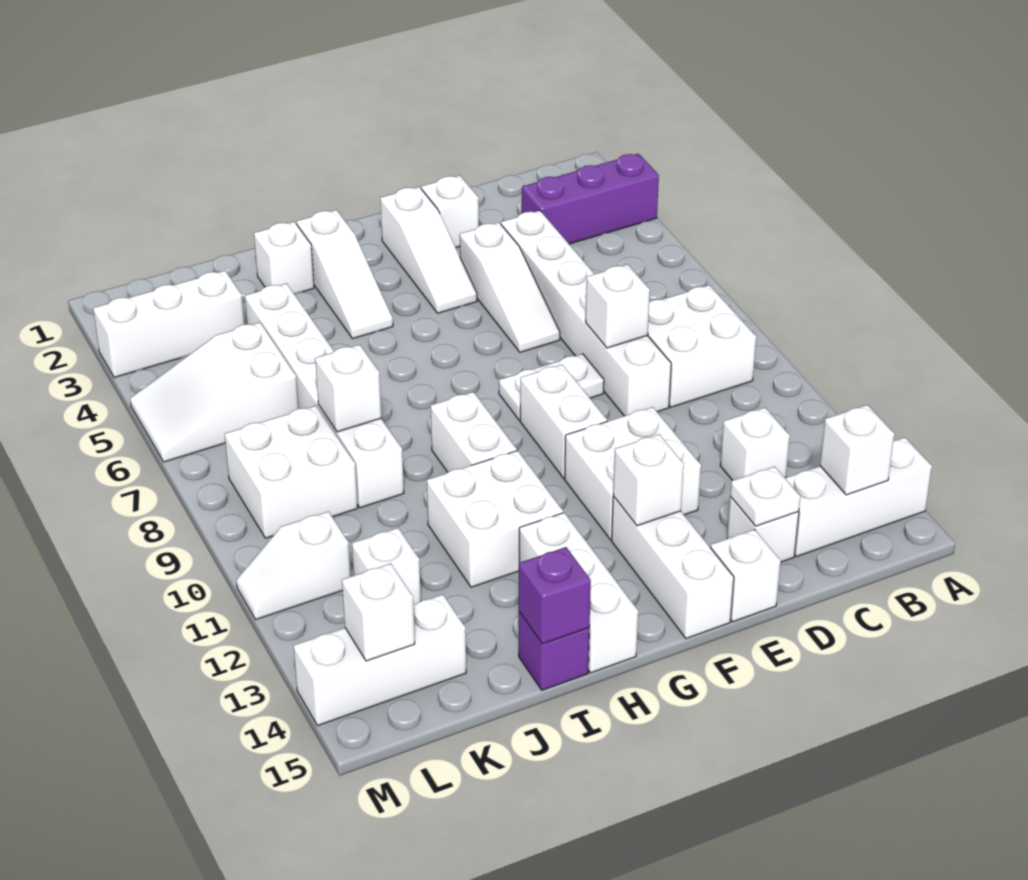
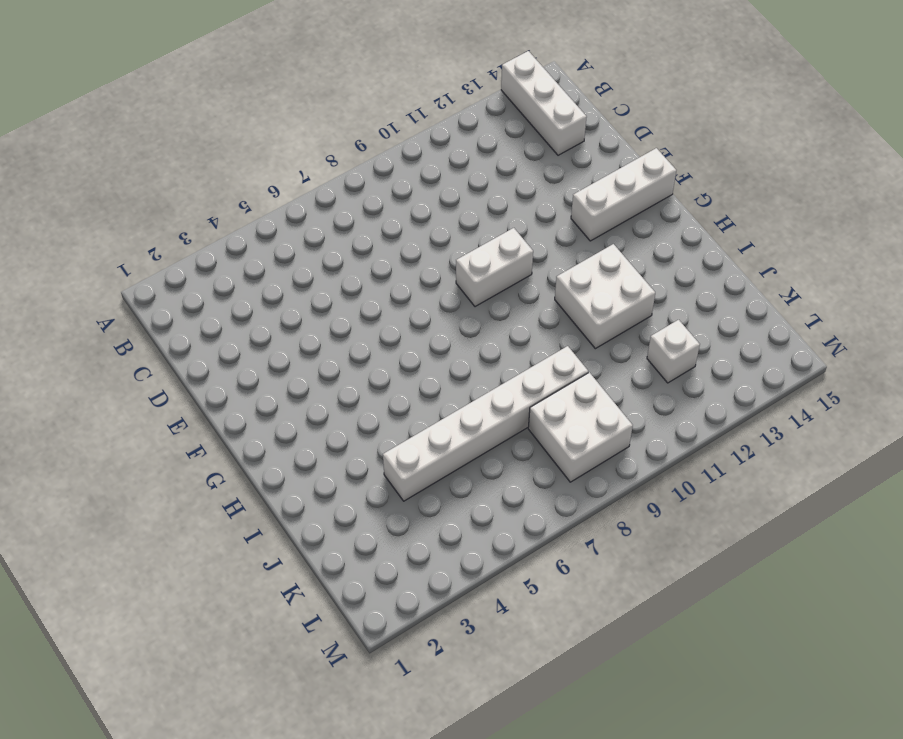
none -> purple brick A3:C3 level 1
none -> white brick B8:C9 level 1
none -> white brick C12 level 1
none -> white brick D4:D9 level 1

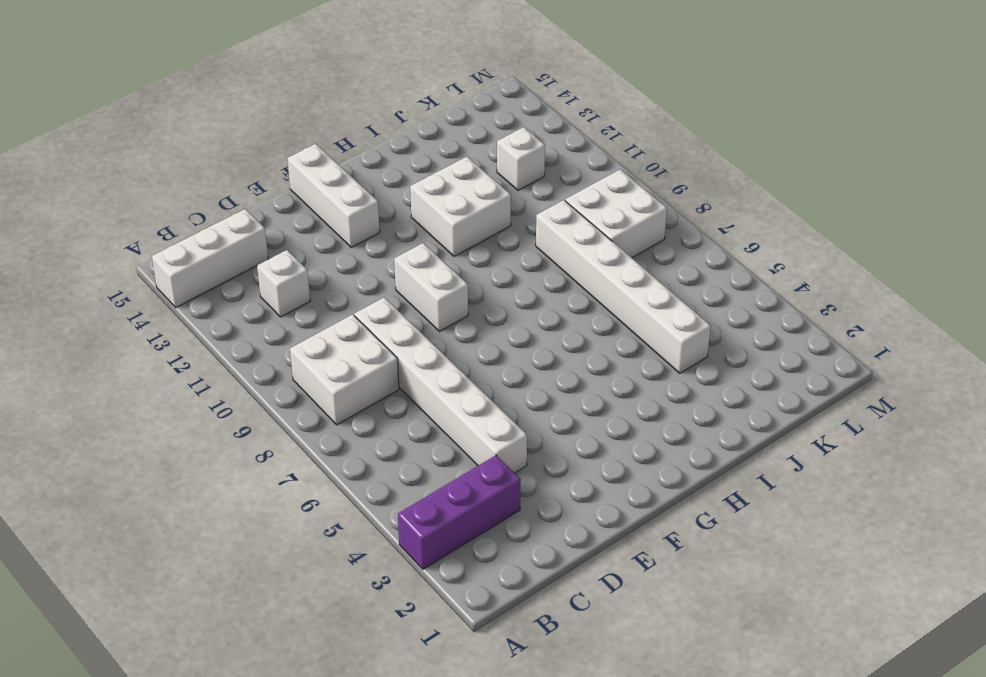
none -> white brick D14 level 1
none -> white brick E2 level 1
none -> white slope E4:E6 level 1 top 4
none -> white plate E8:F8 level 1

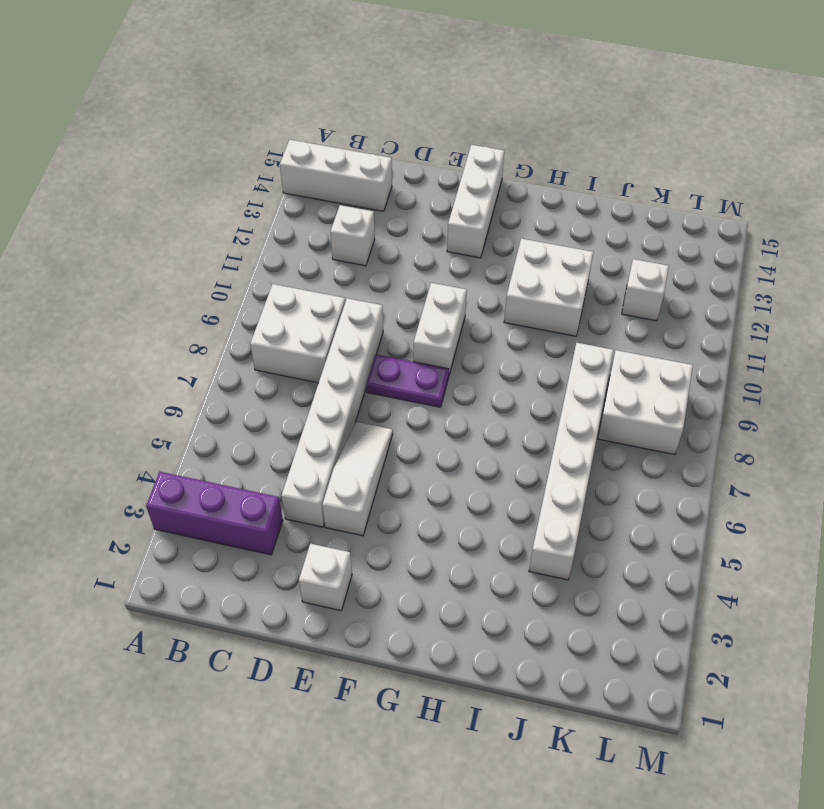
purple plate E8:F8 level 1 -> white plate E8:F8 level 1
none -> white brick D14 level 1
none -> white brick E11:F12 level 1
none -> white brick E15 level 1
none -> white slope F2:F4 level 1 top 2

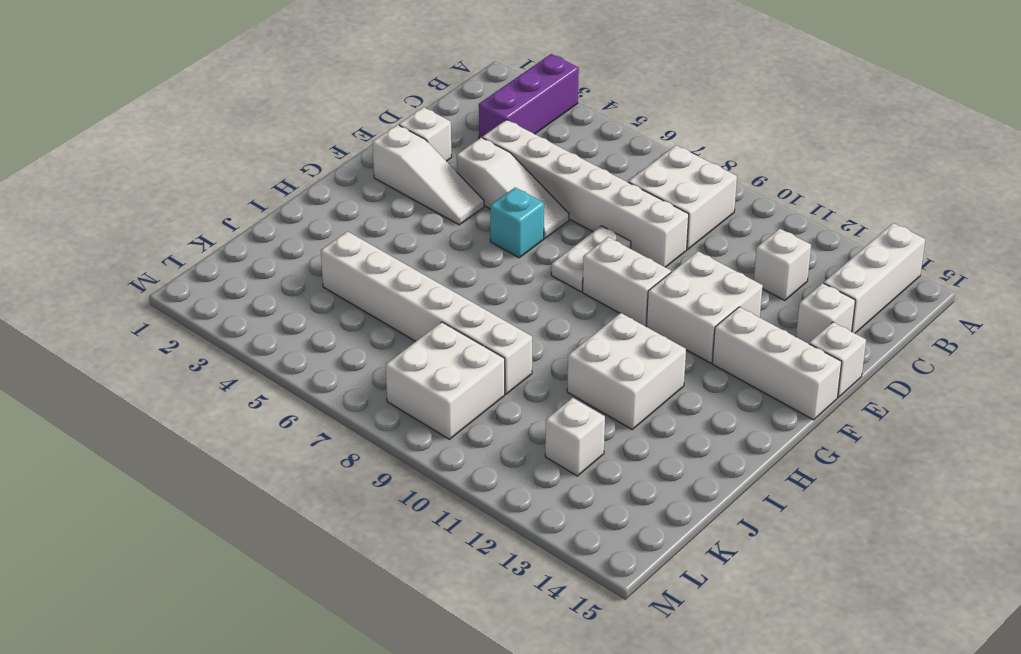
cyan brick F6 level 1 -> none
none -> white slope H2:H4 level 1 top 2
none -> white brick H9:H10 level 1
none -> white brick H13:H15 level 1
none -> white brick I2 level 1

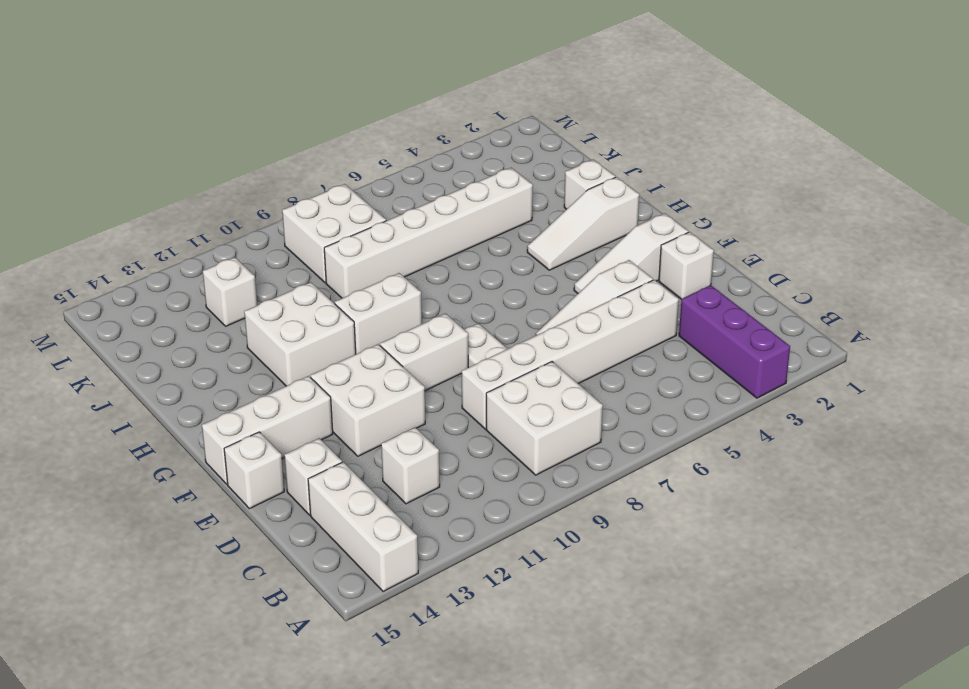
none -> white brick H13:H15 level 1
none -> purple brick I15 level 1
none -> white brick K3:M3 level 1
none -> white slope K5:M6 level 1 top K

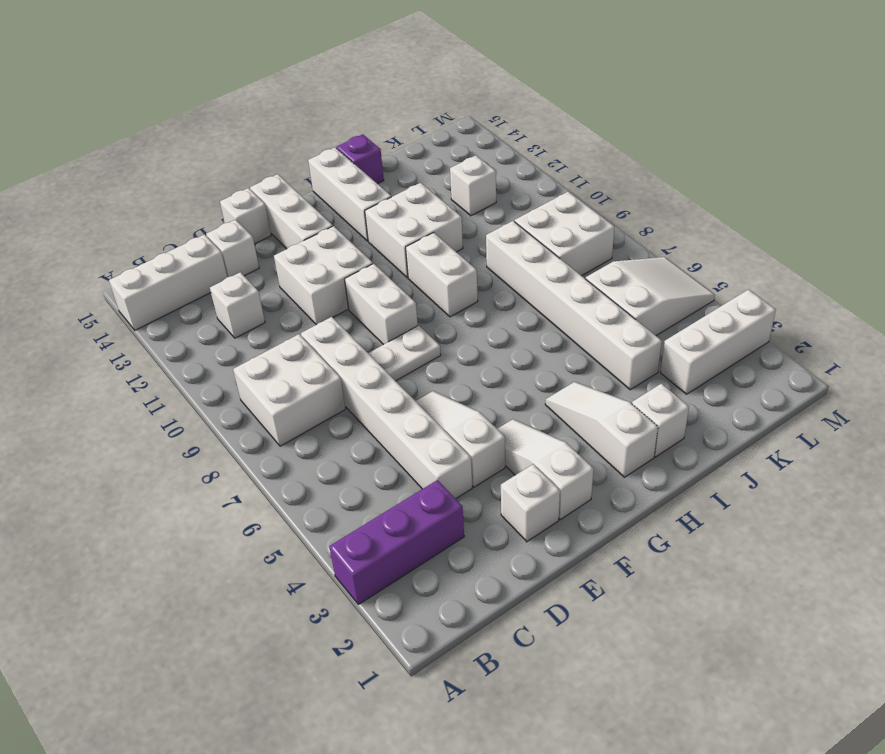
none -> white brick K14:M14 level 1
none -> white slope L11:M11 level 1 top L
none -> white brick B14 level 2
none -> white brick D8 level 2

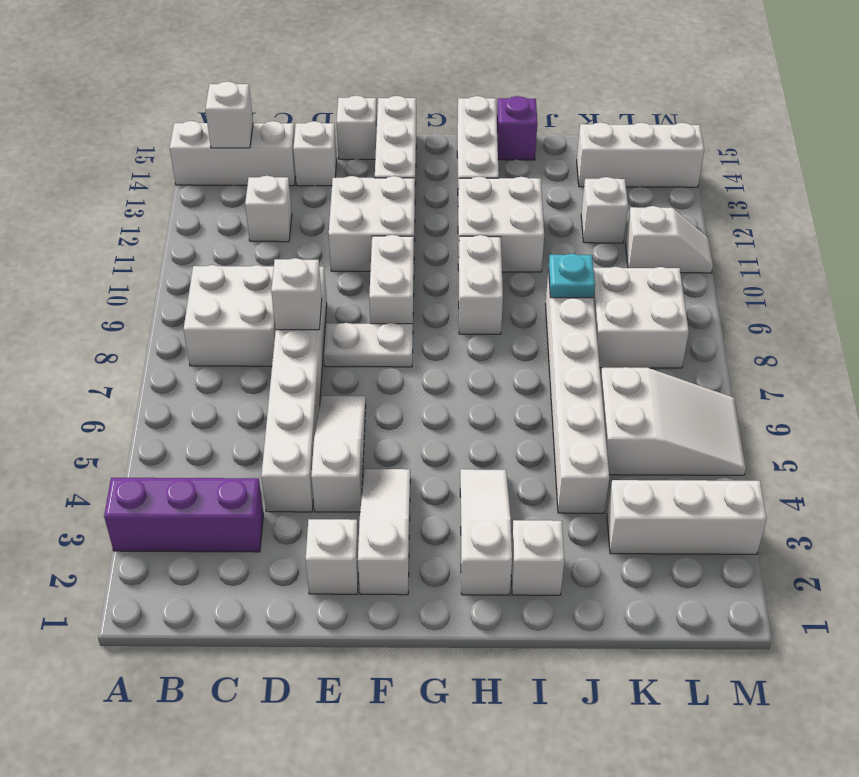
cyan plate J9 level 2 -> none
none -> white plate D14 level 2
none -> white brick F13 level 2
none -> purple brick I15 level 2
none -> white brick J8 level 2

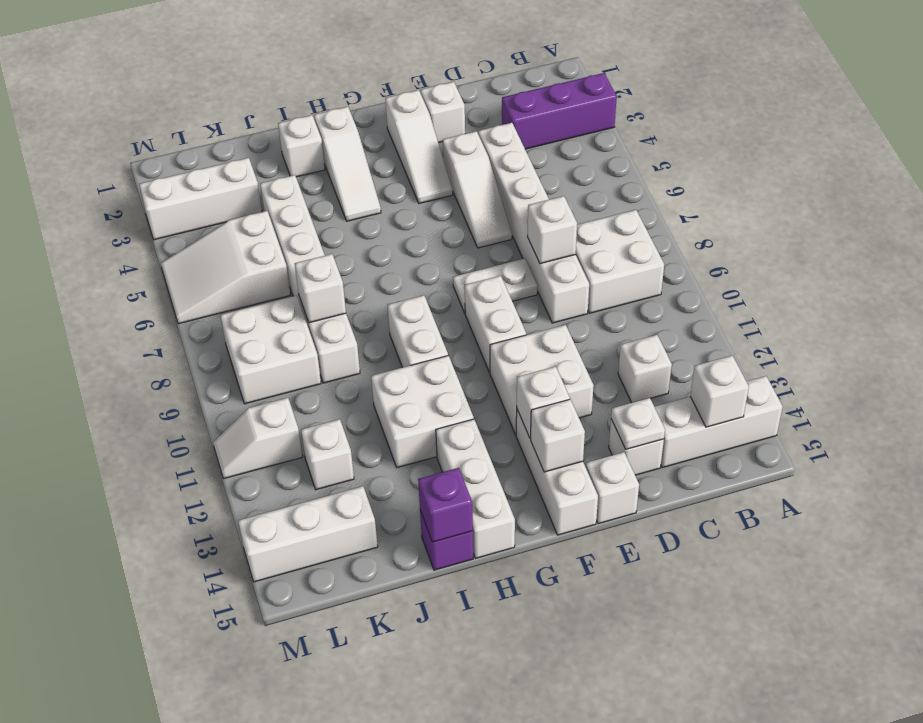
white brick F14 level 2 -> white brick L14 level 2

